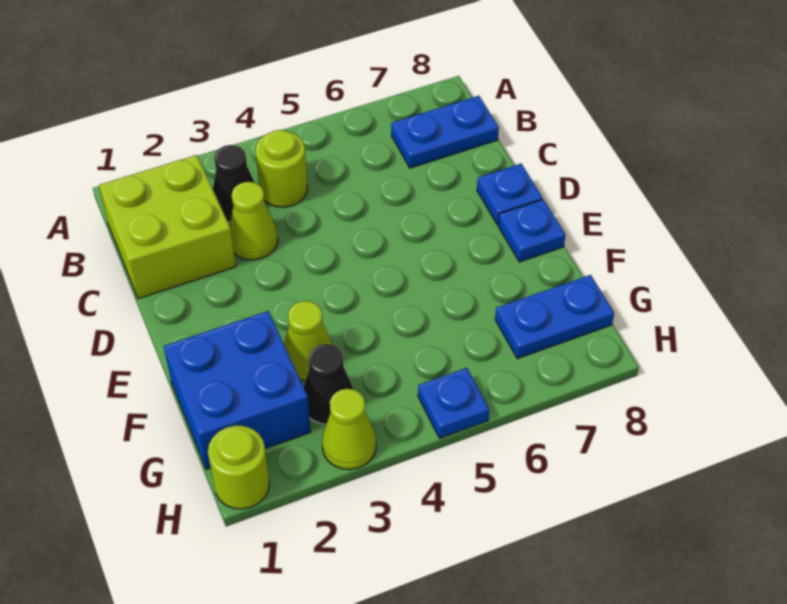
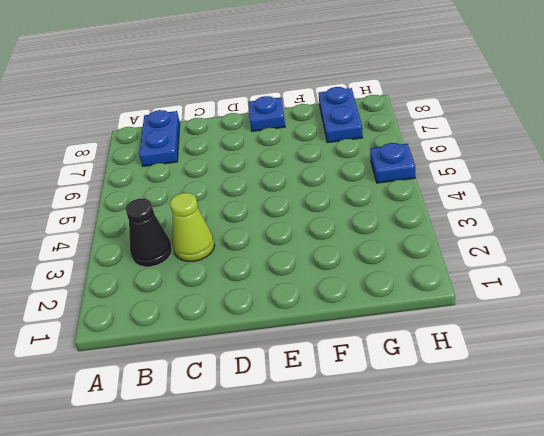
none -> lime brick B1:C2 level 1
none -> lime round brick B4 level 1
none -> blue plate D8 level 1

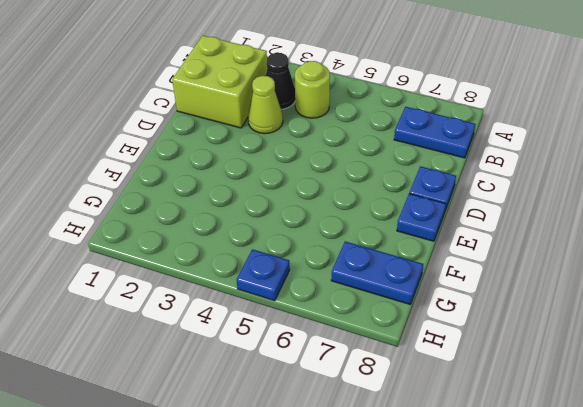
none -> blue brick F1:G2 level 1
none -> lime cone F3 level 1
none -> black cone G3 level 1

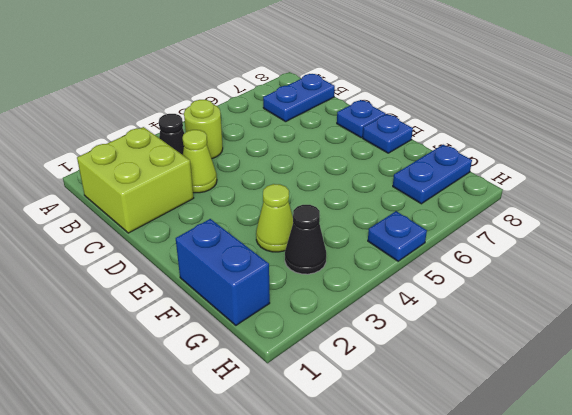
blue brick F1:G1 level 1 -> blue brick F1:G2 level 1
none -> lime round brick H1 level 1
none -> lime cone H3 level 1

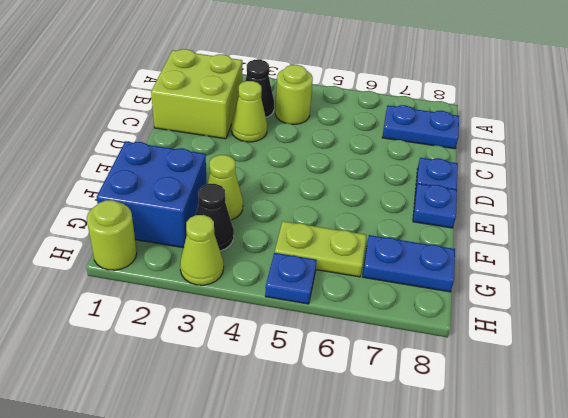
lime plate G5:G6 level 1 -> none

